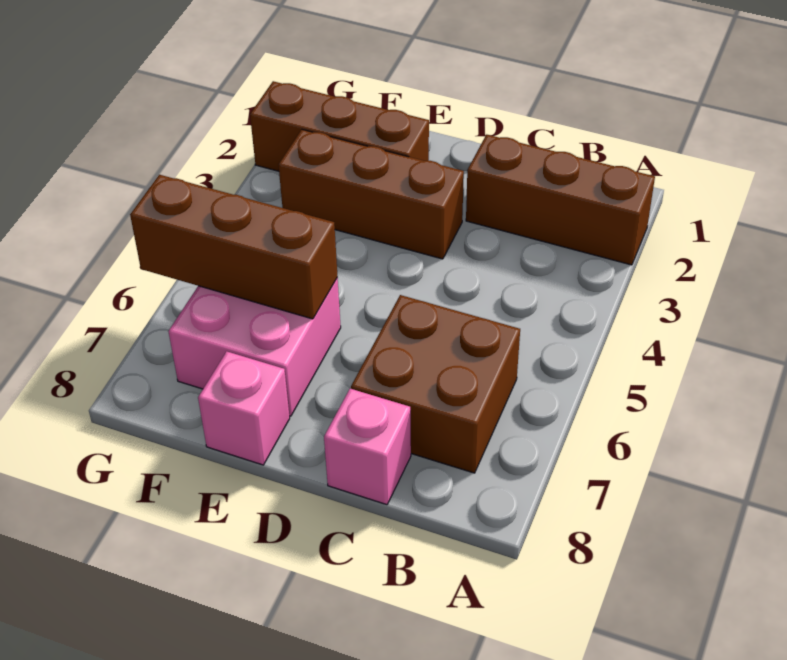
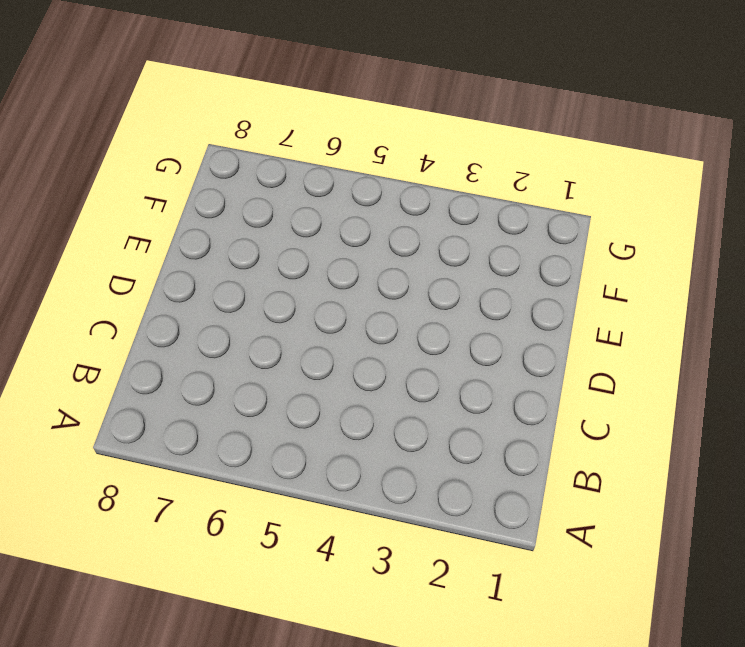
none -> brown brick A2:C2 level 1
none -> brown brick B6:C7 level 1

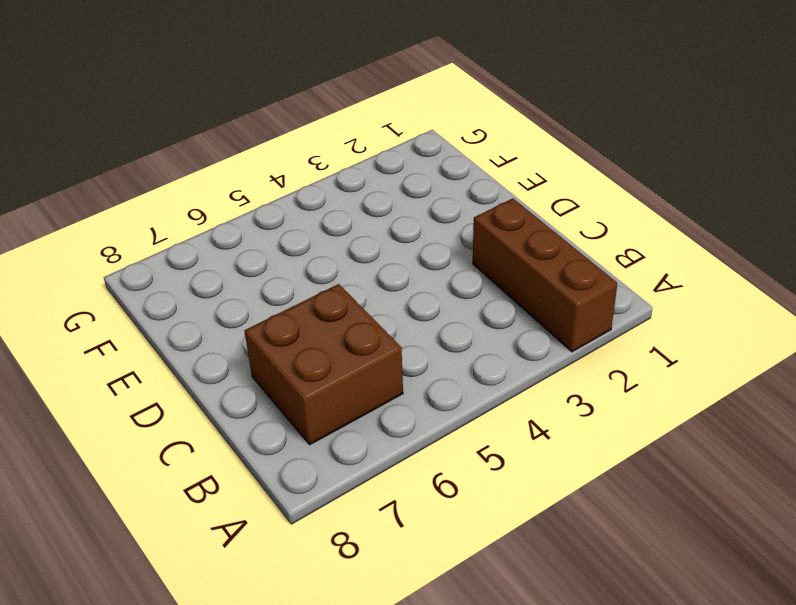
none -> pink brick C8 level 1
none -> brown brick D3:F3 level 1

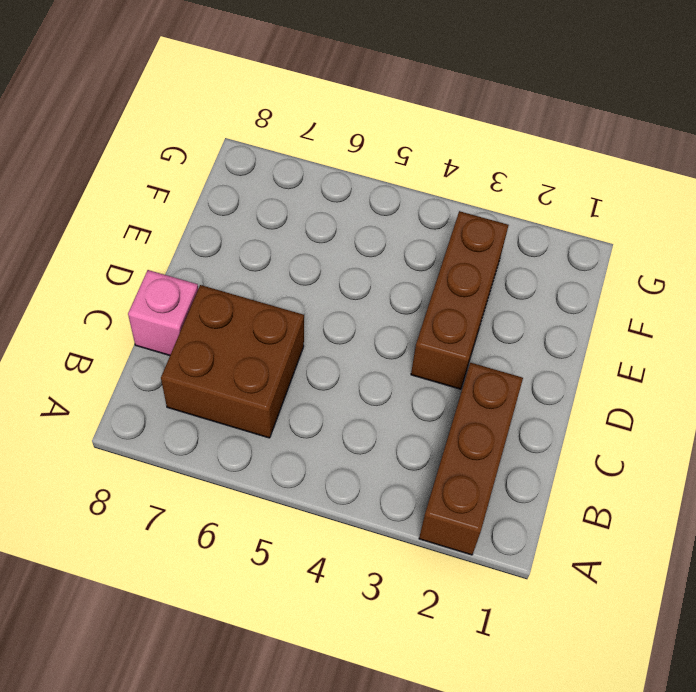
none -> brown brick E2:G2 level 1
none -> pink brick E6:F7 level 1

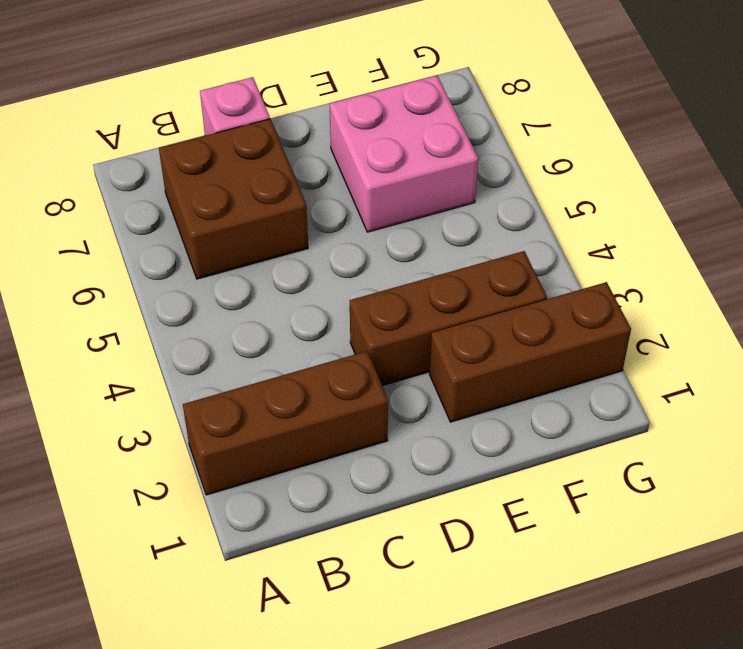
none -> pink brick E8 level 1
none -> brown brick E6:G6 level 2

